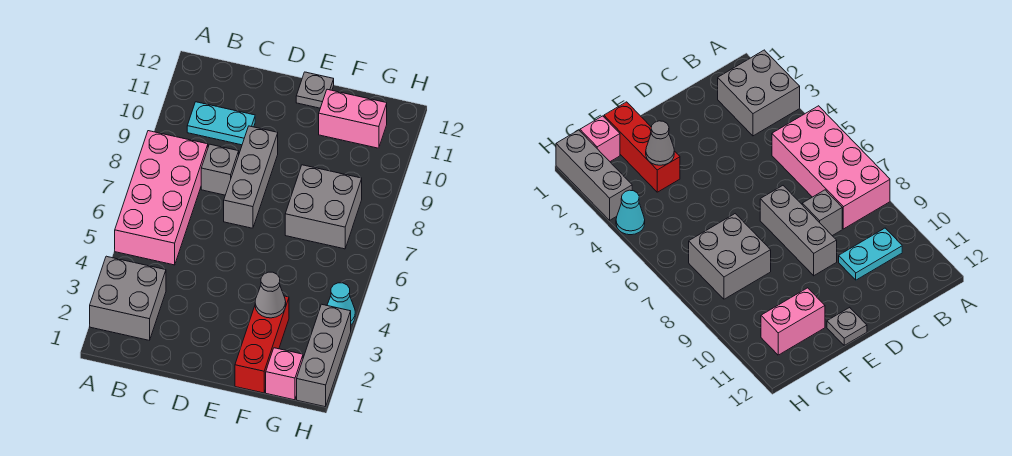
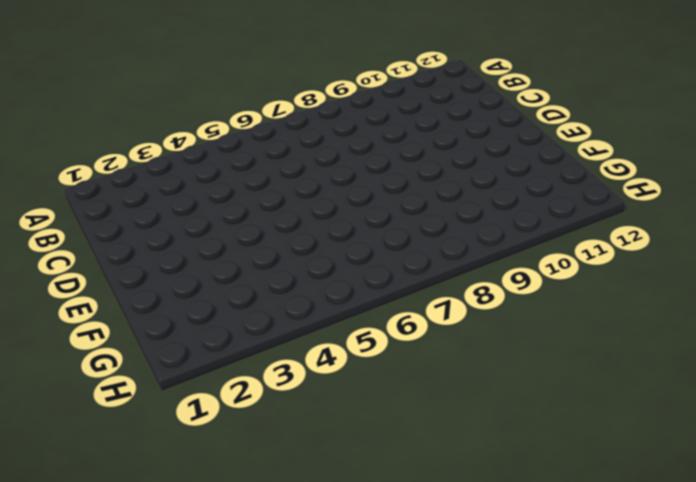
none -> grey brick A2:B3 level 1
none -> pink brick A5:B8 level 1
none -> cyan plate B10:C10 level 1

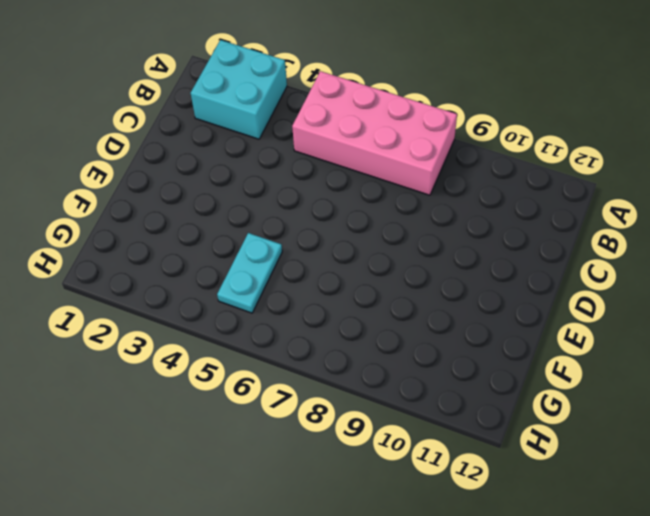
cyan brick A2:B3 level 1 -> grey brick A2:B3 level 1
cyan plate F5:G5 level 1 -> cyan plate B10:C10 level 1
none -> grey brick C8 level 1
none -> grey brick D7:D9 level 1
none -> grey plate E12 level 1

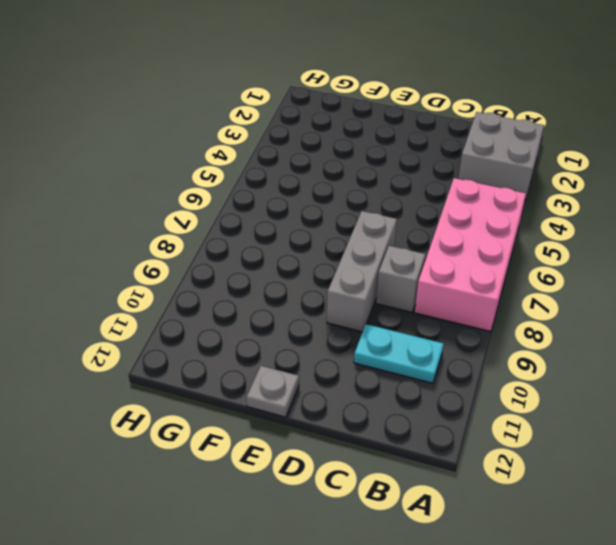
none -> red brick F1:F3 level 1
none -> grey brick F7:G8 level 1
none -> pink brick F11:G11 level 1

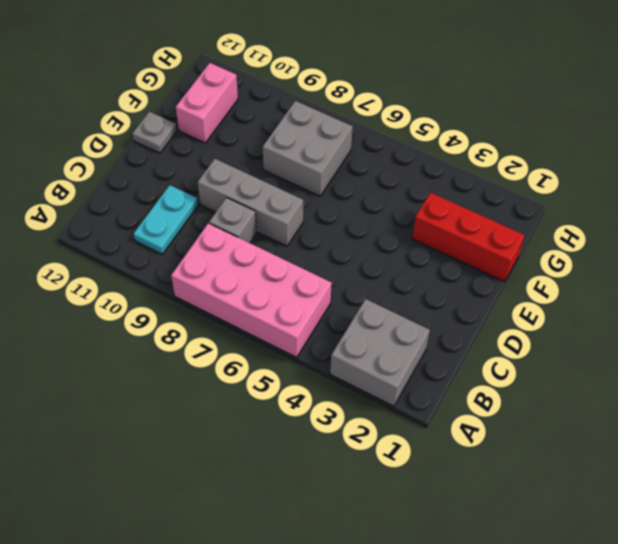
none -> pink brick G1 level 1
none -> grey brick H1:H3 level 1
none -> cyan cone H4 level 1

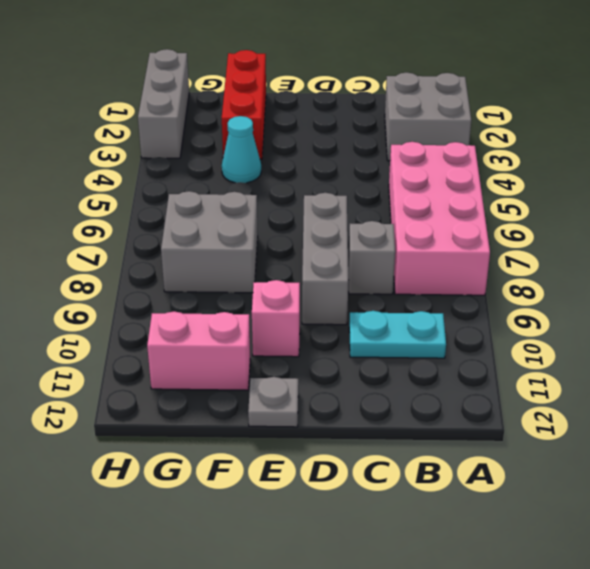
pink brick E10 level 1 -> pink brick G1 level 1
cyan cone F4 level 1 -> cyan cone H4 level 1
none -> grey cone F3 level 2

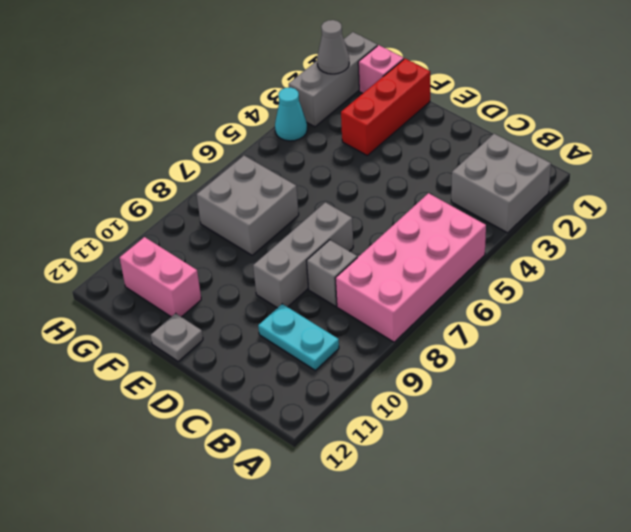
grey cone H2 level 2 -> grey cone F3 level 2

